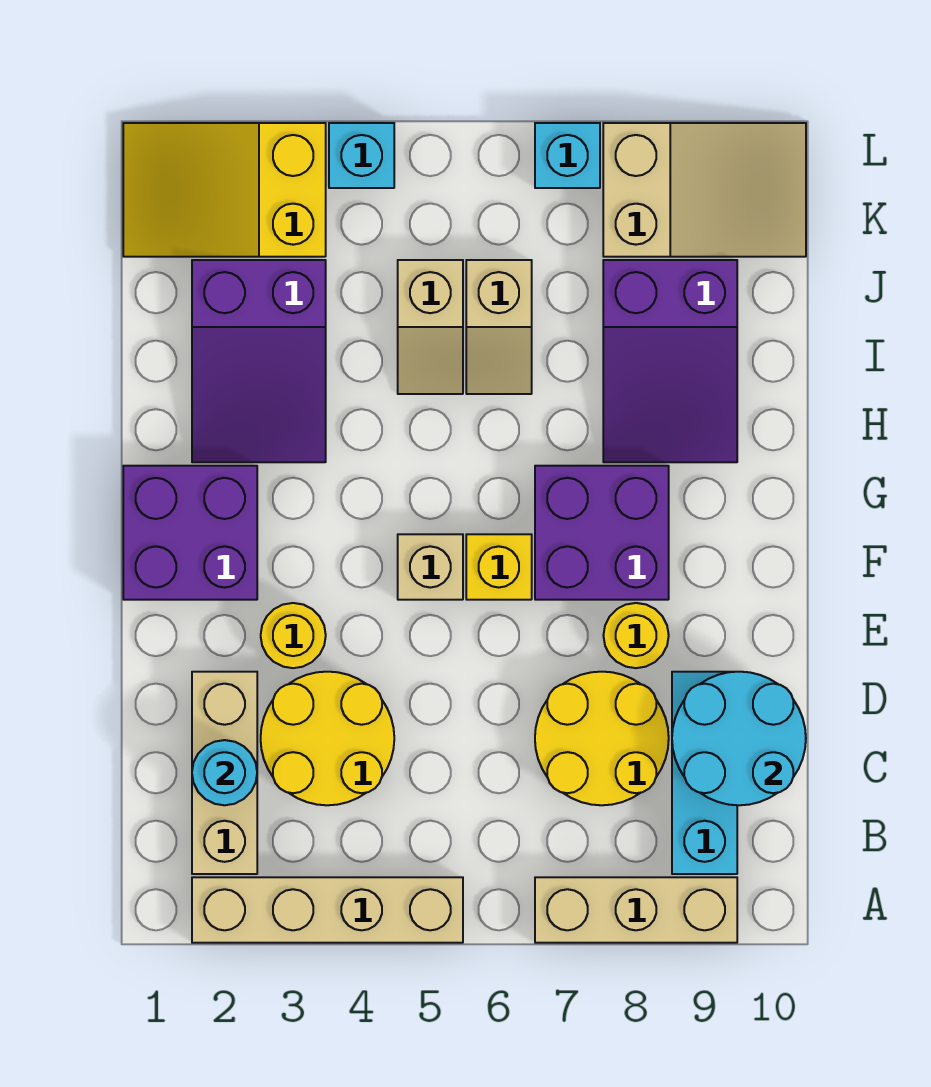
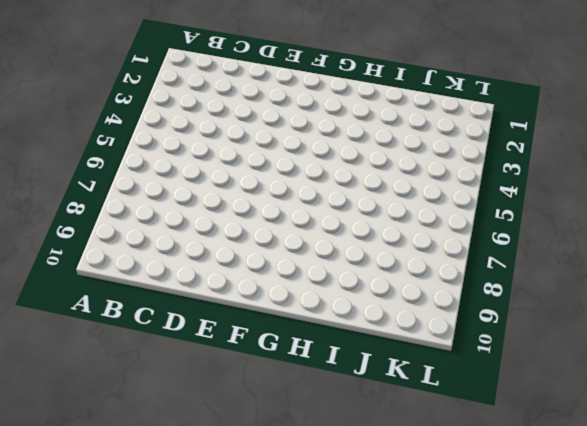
none -> tan brick A2:A5 level 1
none -> tan brick A7:A9 level 1
none -> tan brick B2:D2 level 1

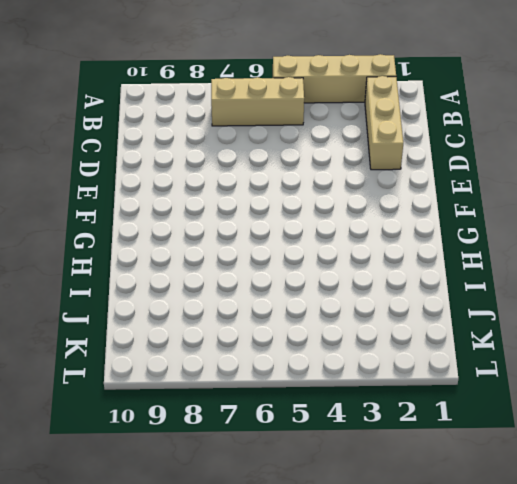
tan brick B5:B7 level 1 -> tan brick A7:A9 level 1
none -> cyan brick B9:D9 level 1
none -> yellow round brick C3:D4 level 1
none -> yellow round brick C7:D8 level 1

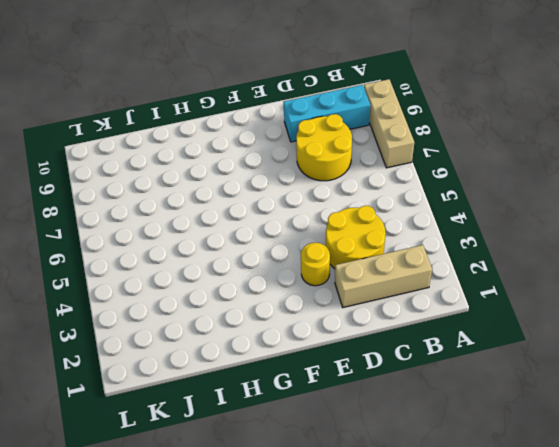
none -> tan brick A2:A5 level 1
none -> yellow round brick E8 level 1
none -> purple brick F1:G2 level 1

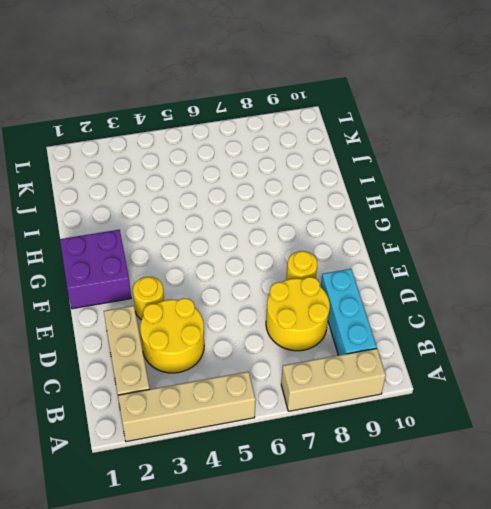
none -> tan brick F5 level 1
none -> yellow brick F6 level 1
none -> purple brick F7:G8 level 1

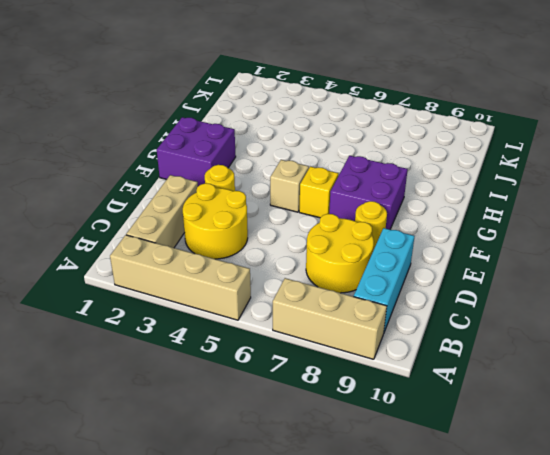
none -> purple slope H2:J3 level 1 top J
none -> purple slope H8:J9 level 1 top J
none -> tan slope I5:J5 level 1 top J

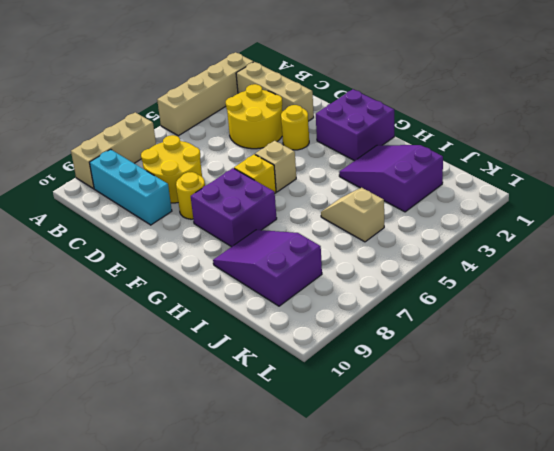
none -> tan slope I6:J6 level 1 top J
none -> yellow slope K1:L3 level 1 top 3
none -> tan slope K8:L10 level 1 top 8

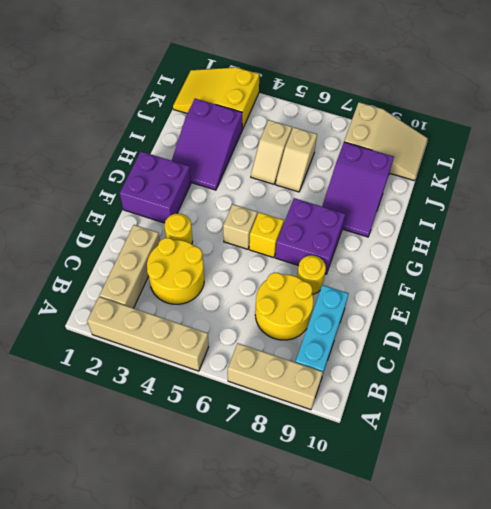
none -> cyan brick L4 level 1
none -> cyan brick L7 level 1
none -> cyan round brick C2 level 2

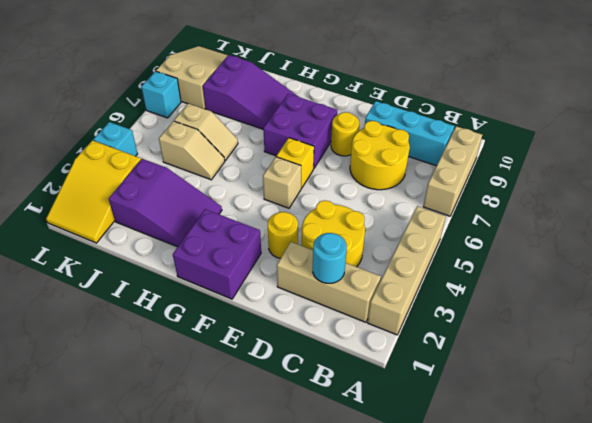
none -> cyan round brick C9:D10 level 2

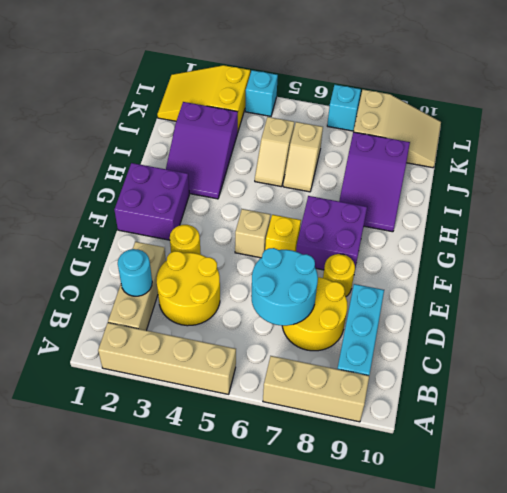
cyan round brick C6:D7 level 2 -> cyan round brick C9:D10 level 2

